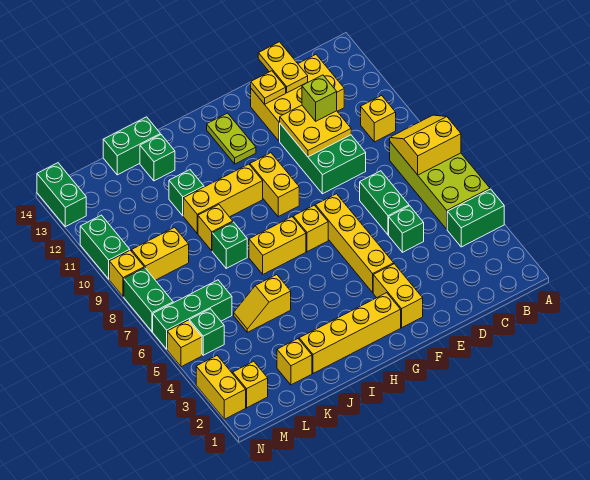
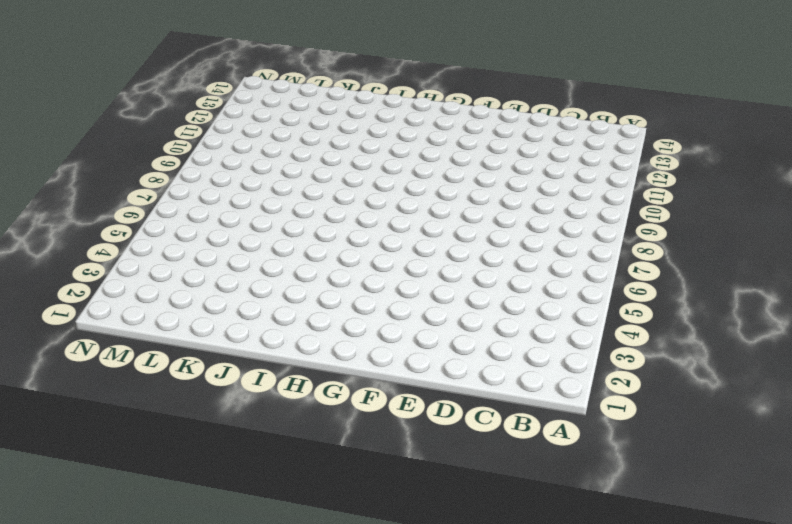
none -> green brick A4:B4 level 1
none -> lime brick A5:B8 level 1
none -> yellow brick B10 level 1
none -> yellow brick C12:E13 level 1

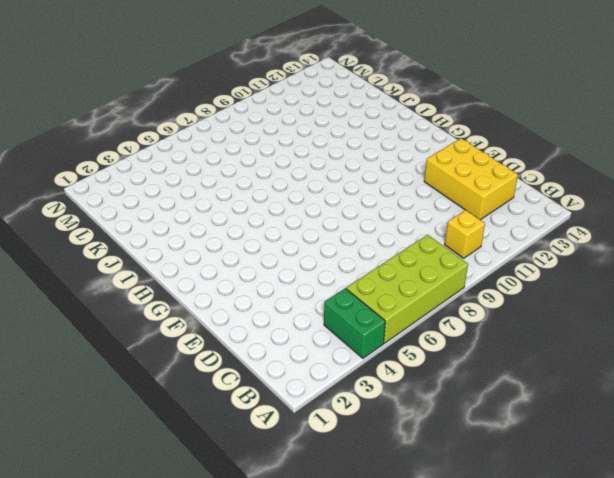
none -> green brick D5 level 1
none -> green brick D6:D7 level 1
none -> green brick D9:E11 level 1
none -> yellow brick F2:F3 level 1

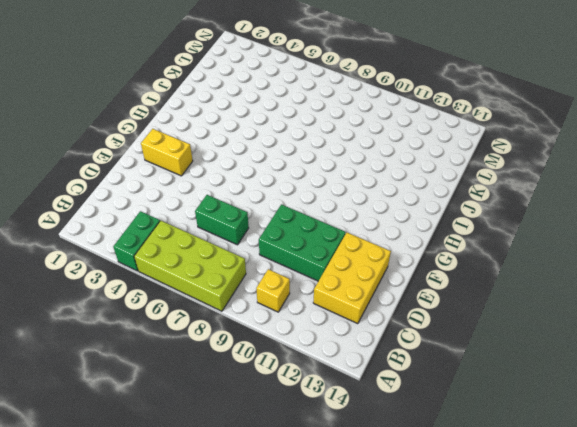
none -> green brick D5 level 1
none -> yellow brick F4:F7 level 1
none -> yellow brick G2:J2 level 1
none -> yellow brick G7 level 1

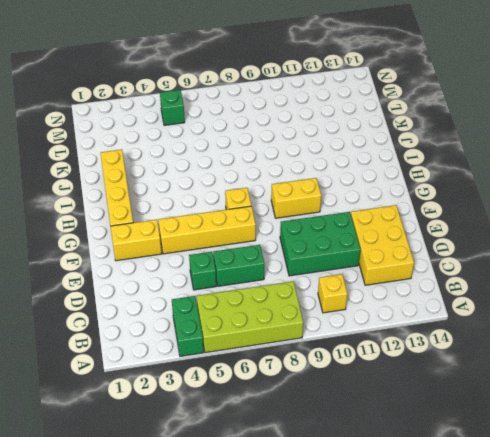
none -> lime plate G12:G13 level 1
none -> yellow brick H7:I7 level 1
none -> yellow brick H10:J10 level 1
none -> yellow slope J5:K5 level 1 top J

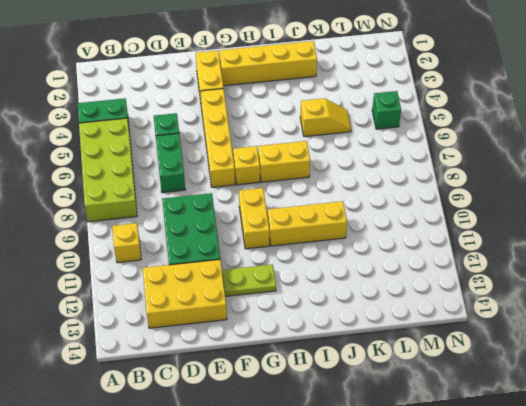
lime plate F12:G12 level 1 -> lime plate G12:G13 level 1
none -> green brick J8 level 1
none -> yellow brick J9 level 1
none -> green brick J11 level 1
none -> green brick J13 level 1

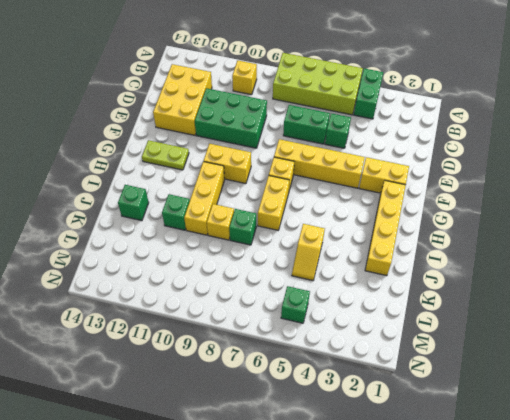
none -> green brick J14:K14 level 1
none -> yellow brick K2 level 1
none -> green brick L6:N6 level 1
none -> yellow brick L9:M9 level 1

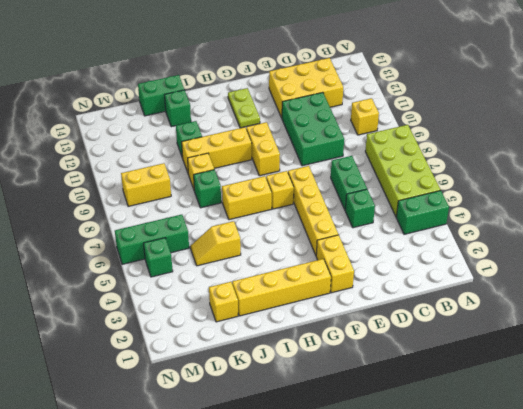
none -> yellow brick M2 level 1
none -> yellow brick N2:N3 level 1
none -> yellow brick N5 level 1
none -> green brick N7:N8 level 1

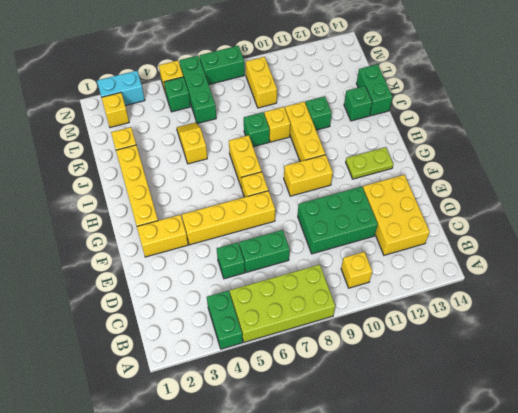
cyan brick N2:N3 level 1 -> yellow brick N2:N3 level 1
none -> yellow brick N9 level 1
none -> green brick N10:N11 level 1
none -> green brick N13:N14 level 1
none -> yellow slope A7:B8 level 2 top 7

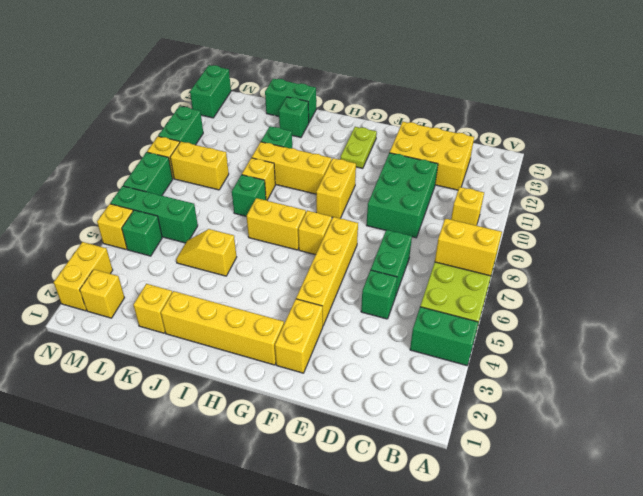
none -> yellow plate D10:E11 level 2
none -> yellow plate D13:D14 level 2
none -> yellow plate E13 level 2
none -> lime brick D11 level 3

